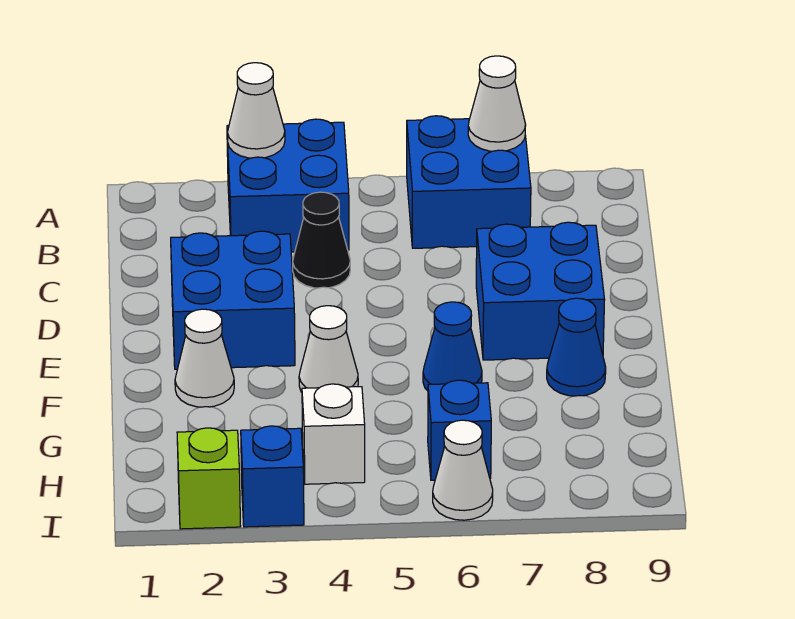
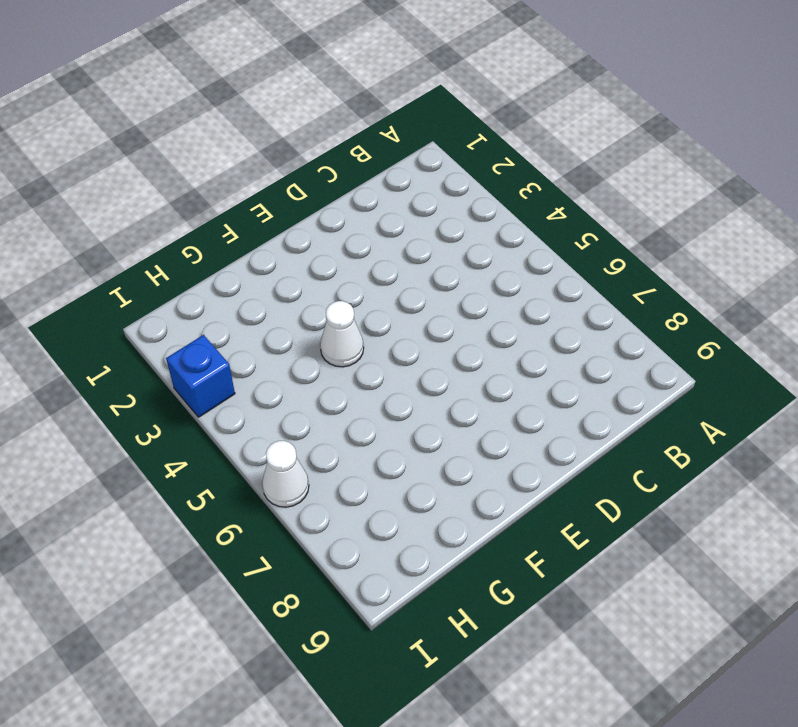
none -> blue brick A3:B4 level 1
none -> blue brick A6:B7 level 1
none -> black cone C4 level 1

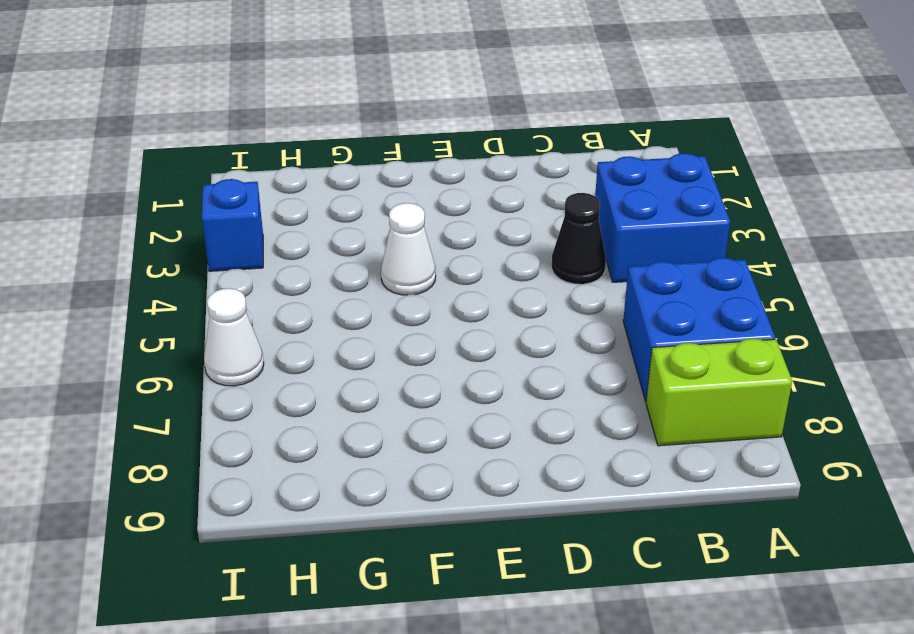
lime brick A8:B8 level 1 -> none
none -> blue brick D2:E3 level 1
none -> blue brick D7:E8 level 1
none -> white cone F2 level 1

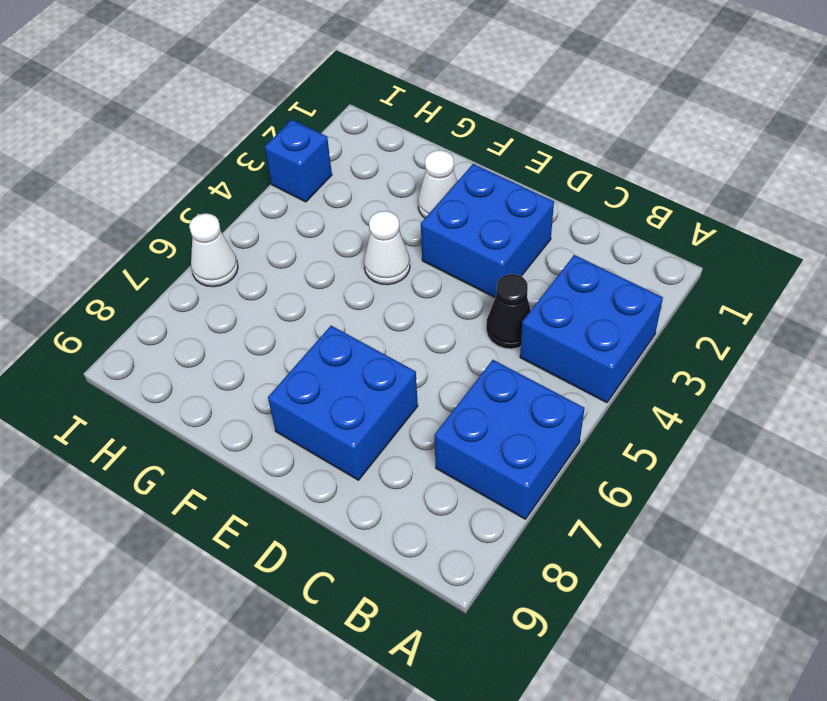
none -> blue cone F6 level 1
none -> blue cone F8 level 1
none -> white brick H4 level 1

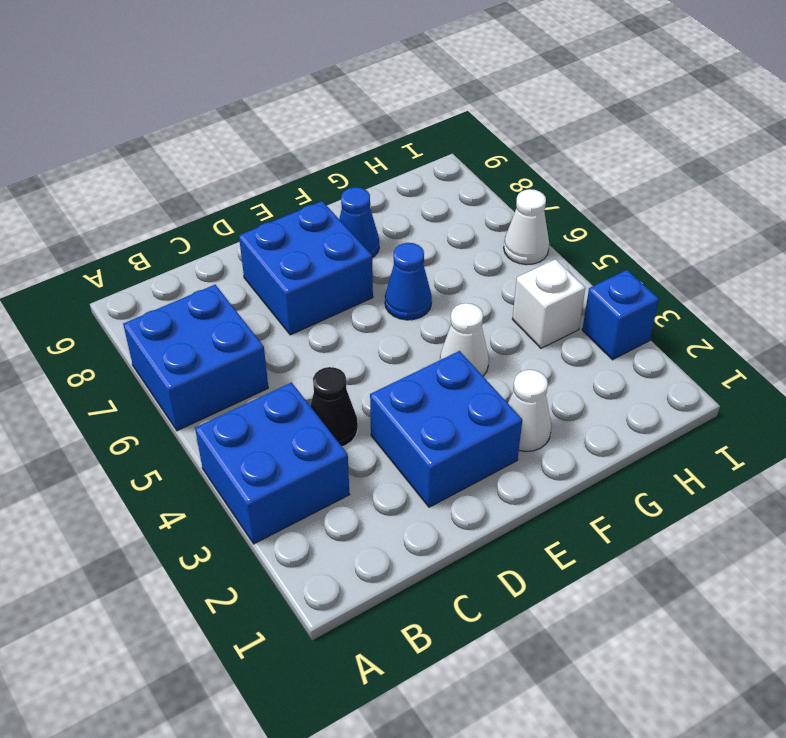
none -> blue brick H6 level 1
none -> lime brick I2 level 1
none -> white cone A3 level 2

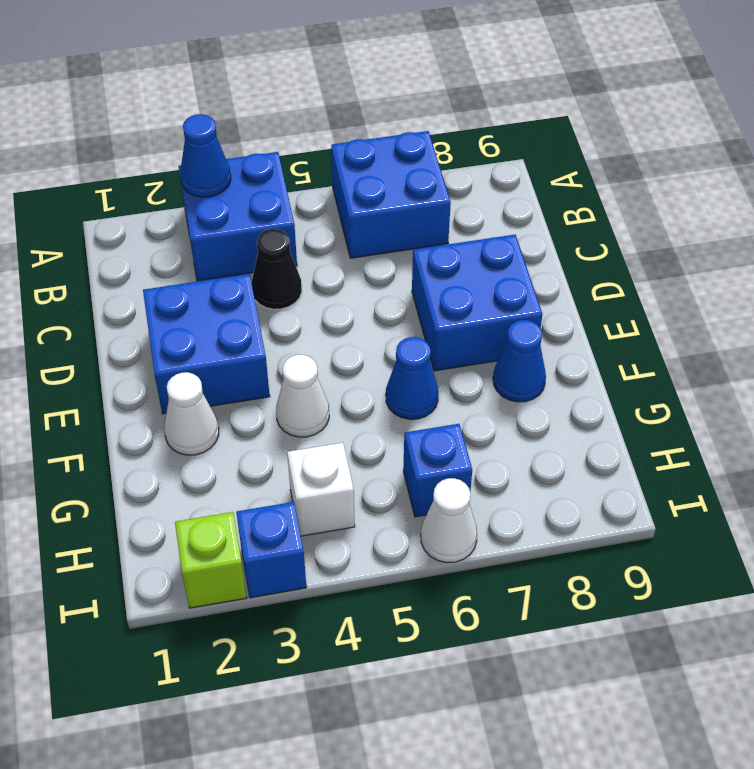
blue cone A3 level 2 -> white cone A3 level 2
none -> white cone A7 level 2

